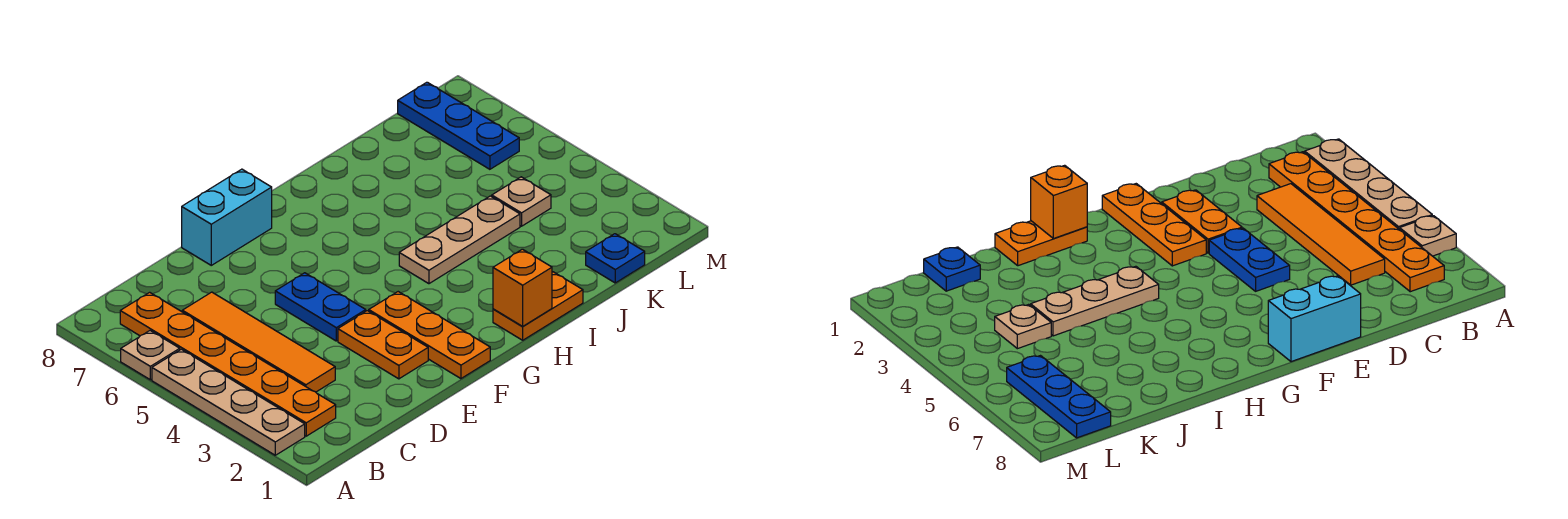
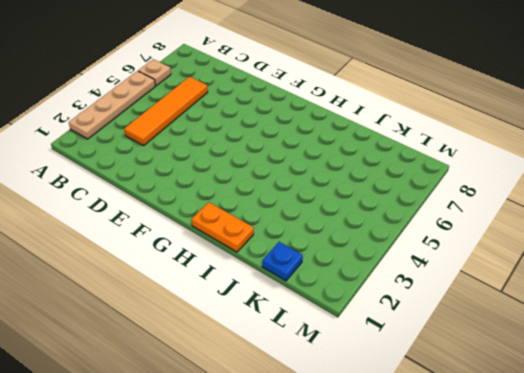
none -> orange plate B2:B7 level 1
none -> orange plate E2:E3 level 1
none -> blue plate E4:E5 level 1

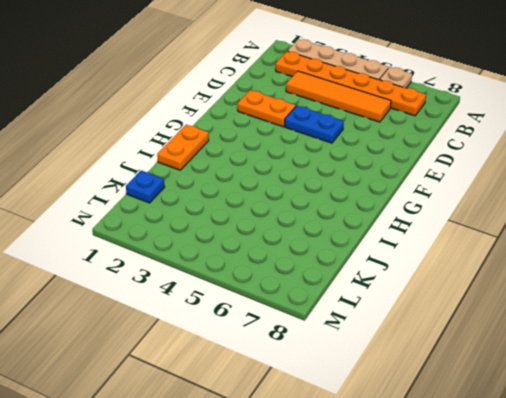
none -> cyan brick E8:F8 level 1
none -> orange plate F1:F3 level 1
none -> tan plate H4:J4 level 1

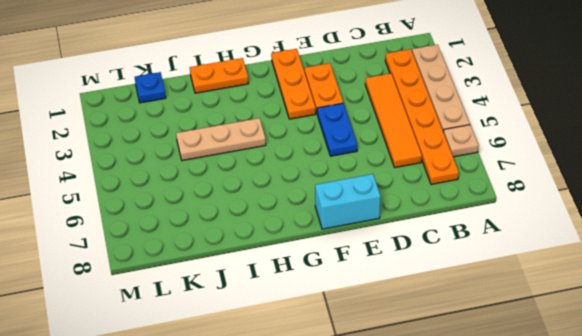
none -> tan plate K4 level 1
none -> blue plate L6:L8 level 1
none -> orange brick H1 level 2

